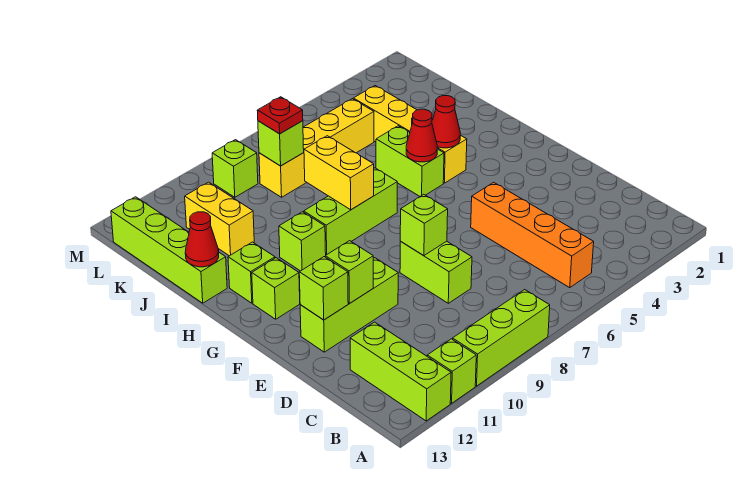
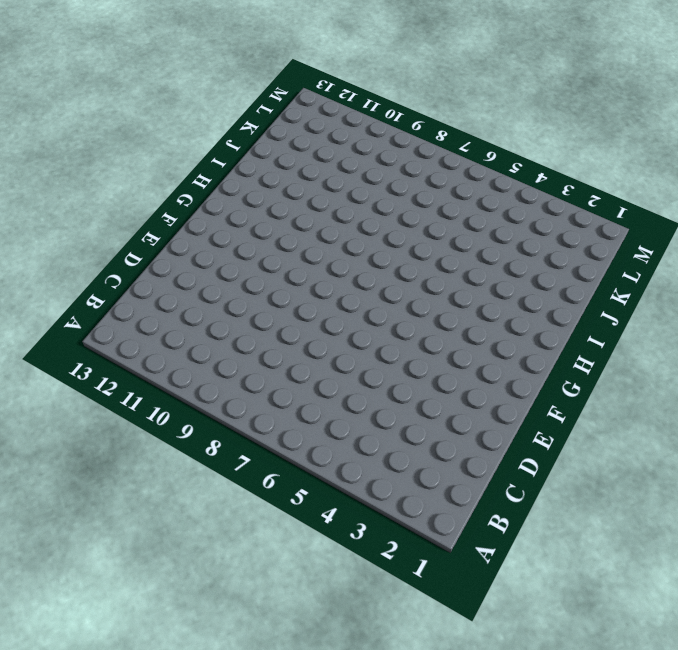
none -> lime brick A8:A10 level 1
none -> lime brick A11 level 1
none -> lime brick A12:C12 level 1

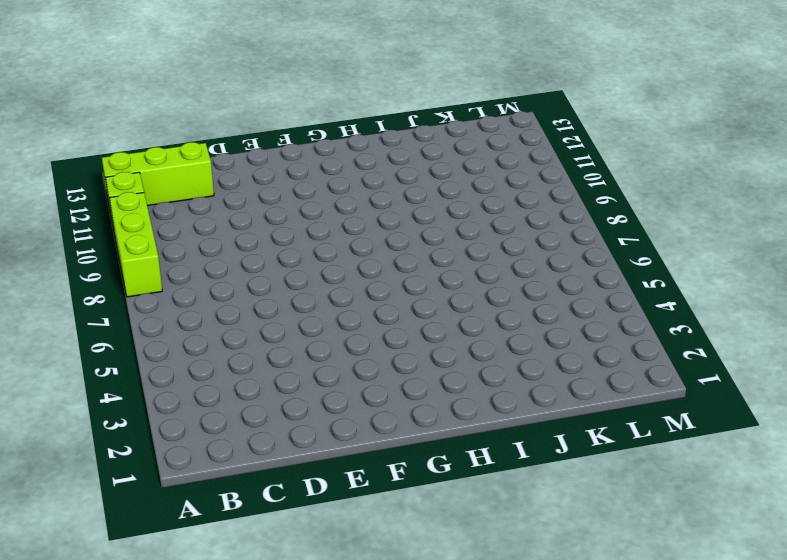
none -> orange brick B5:E5 level 1
none -> lime brick D8:E8 level 1
none -> lime brick E10:E12 level 1

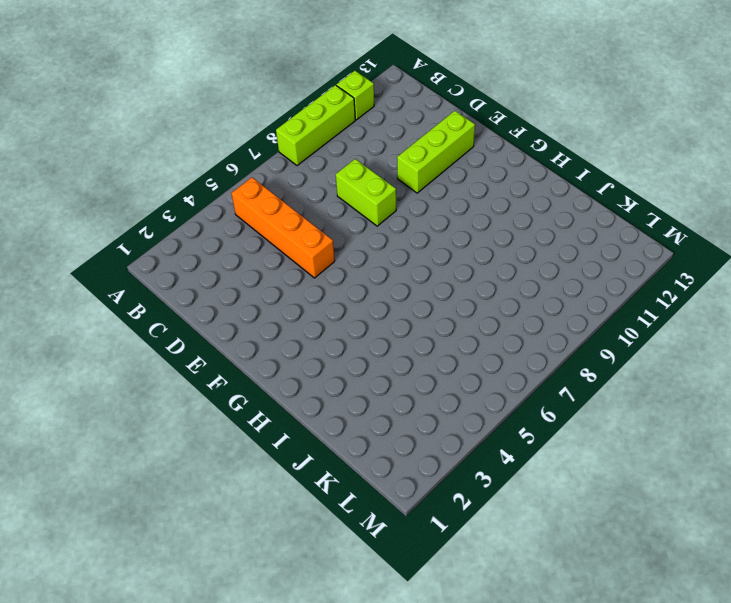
none -> lime brick A12:C12 level 1
none -> lime brick G12 level 1
none -> yellow brick H4:K4 level 1

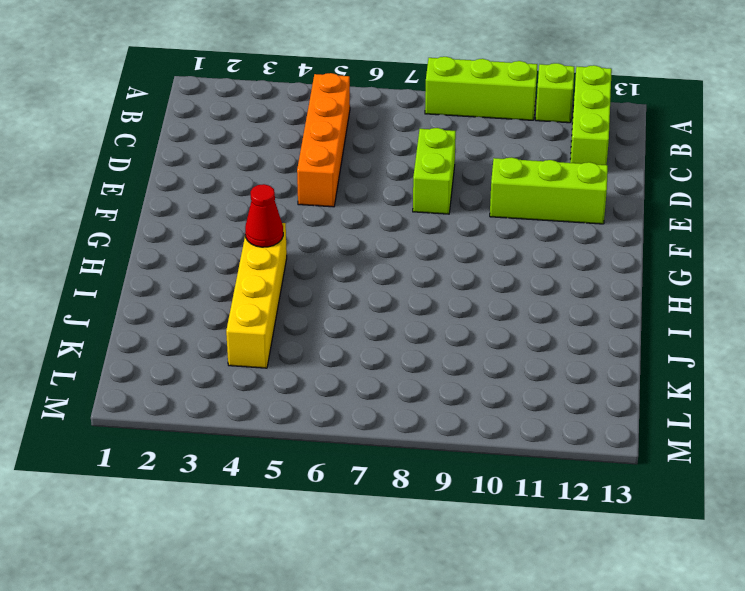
none -> lime brick G12 level 1
none -> lime brick H5:I5 level 1
none -> lime brick H7:H9 level 1

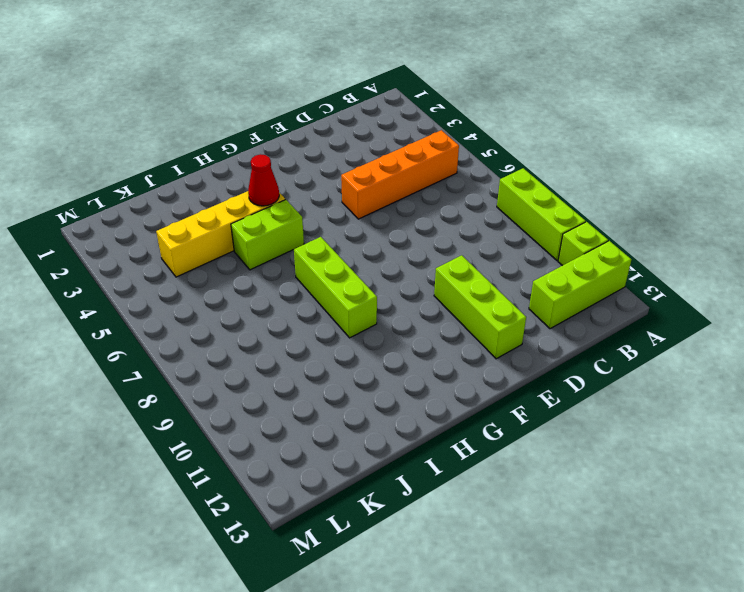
none -> lime brick D8:E8 level 1
none -> lime brick G12 level 1
none -> lime brick H10 level 1

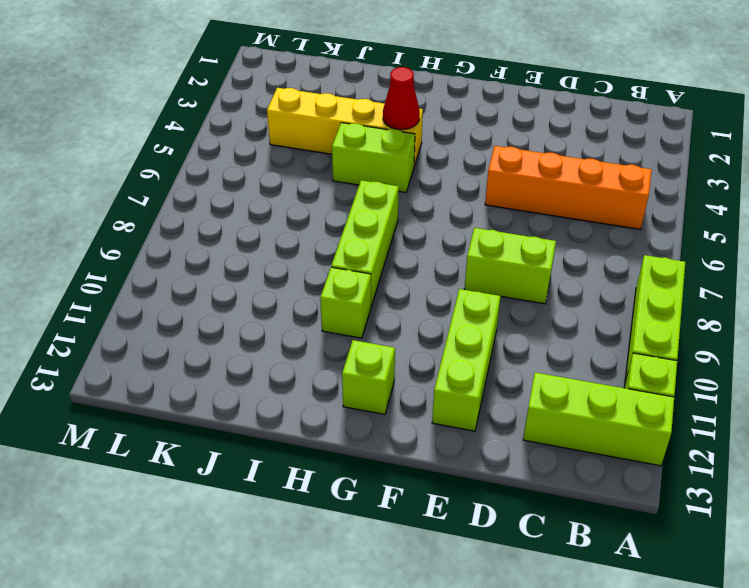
none -> lime brick H12 level 1
none -> lime brick I13:L13 level 1
none -> yellow brick J11:K11 level 1

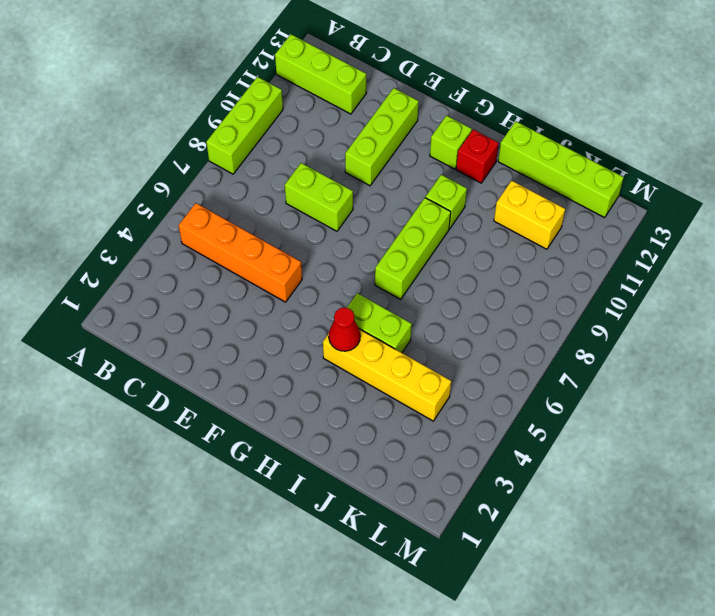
red brick H12 level 1 -> lime brick H12 level 1
none -> lime brick A11 level 1
none -> yellow brick K5:K8 level 1
none -> lime brick L9 level 1

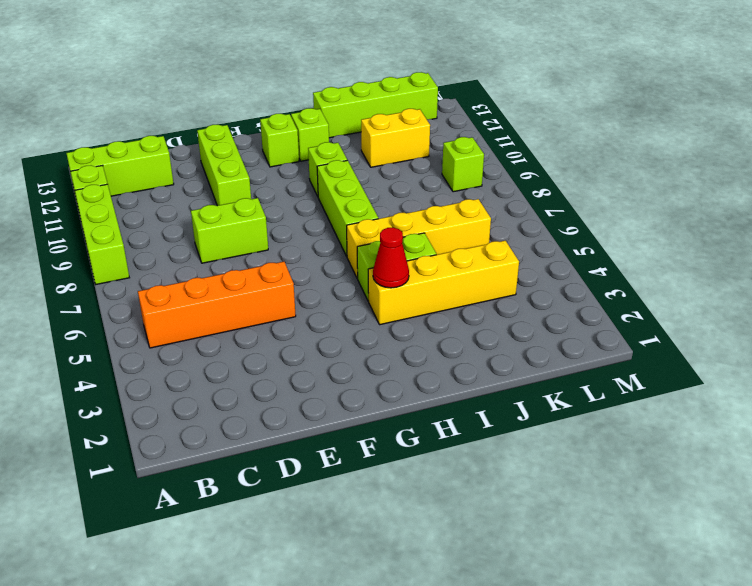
yellow brick H6:K6 level 1 -> yellow brick K5:K8 level 1
none -> lime brick E8 level 2
none -> lime brick E11 level 2
none -> lime brick E12 level 2

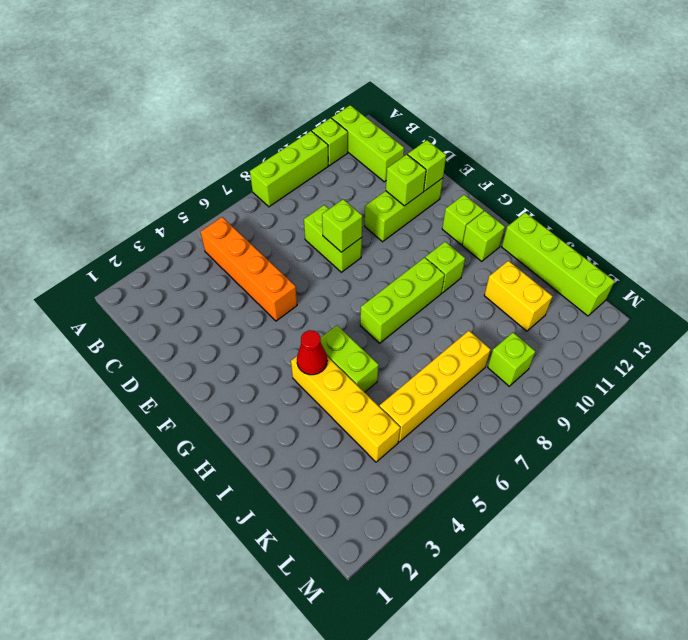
none -> red cone H5 level 2
none -> yellow brick H8:I8 level 2
none -> red cone I13 level 2

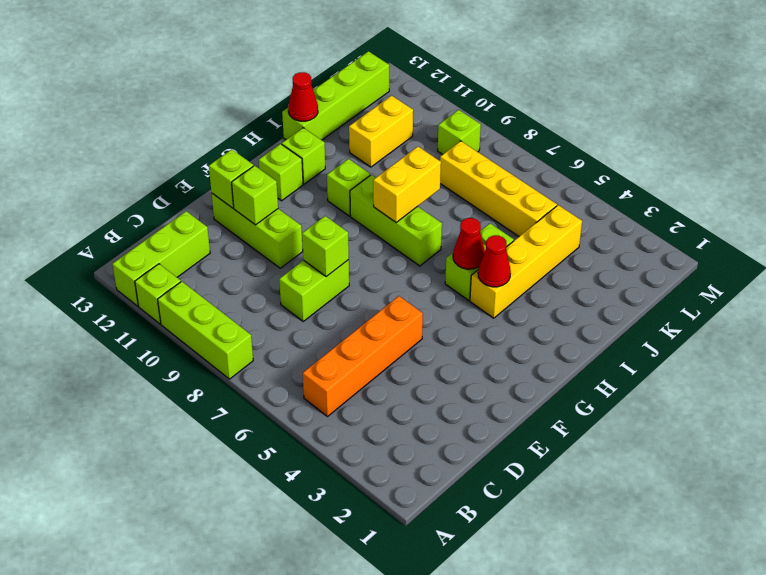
none -> lime brick K8 level 2
none -> red plate K8 level 3

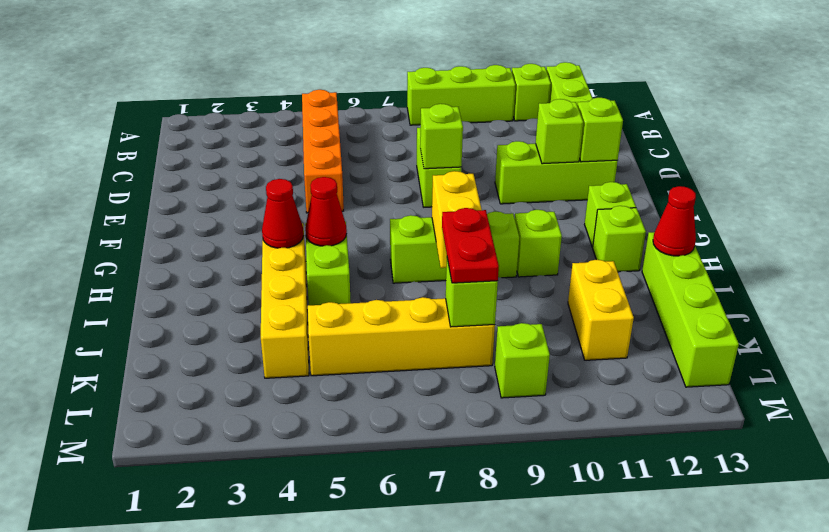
red plate J8:K8 level 3 -> red plate K8 level 3

